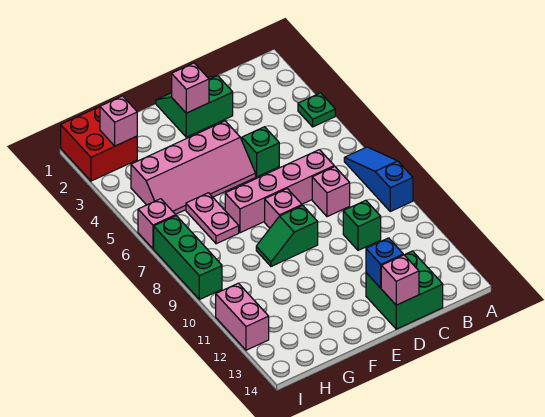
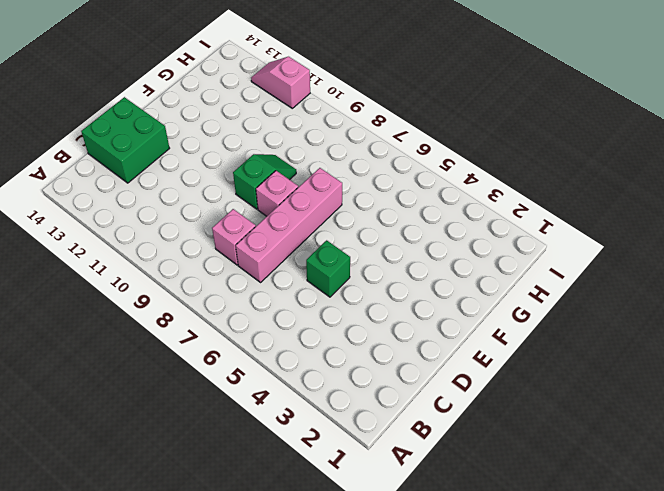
pink slope I11:I12 level 1 top 11 -> pink brick I11:I12 level 1
none -> green plate A4 level 1
none -> blue slope A7:A9 level 1 top 9
none -> green brick C10 level 1

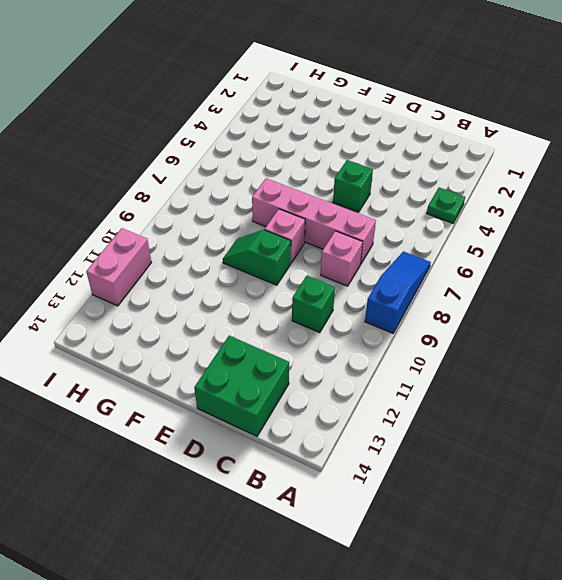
none -> green slope D1:E2 level 1 top 2
none -> pink slope E4:H5 level 1 top 4
none -> pink plate G6:G7 level 1

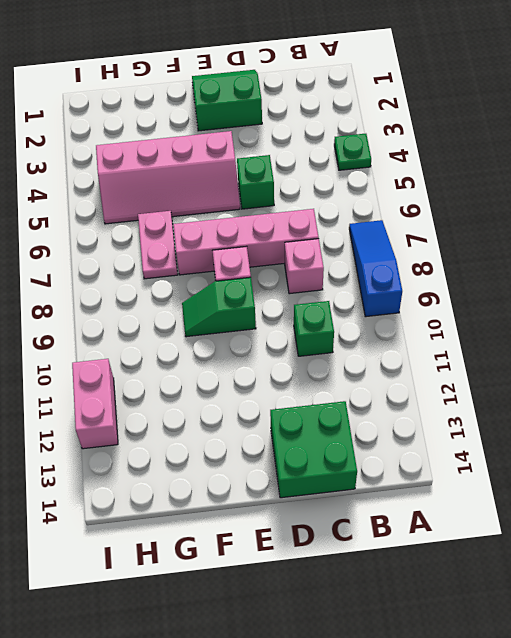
none -> red brick H1:I2 level 1
none -> pink brick I6 level 1
none -> green brick I7:I9 level 1

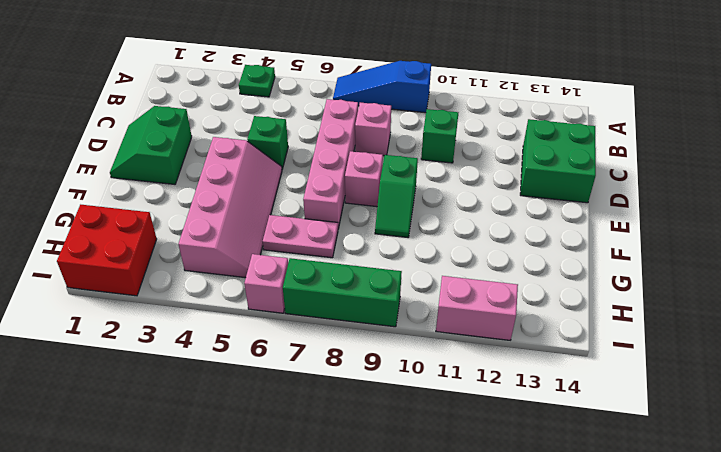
none -> blue brick D13 level 2
none -> pink brick D14 level 2
none -> pink brick E2 level 2

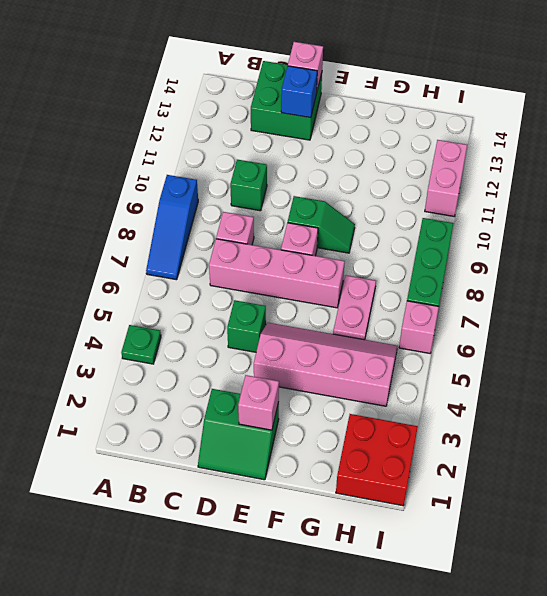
none -> pink brick H2 level 2

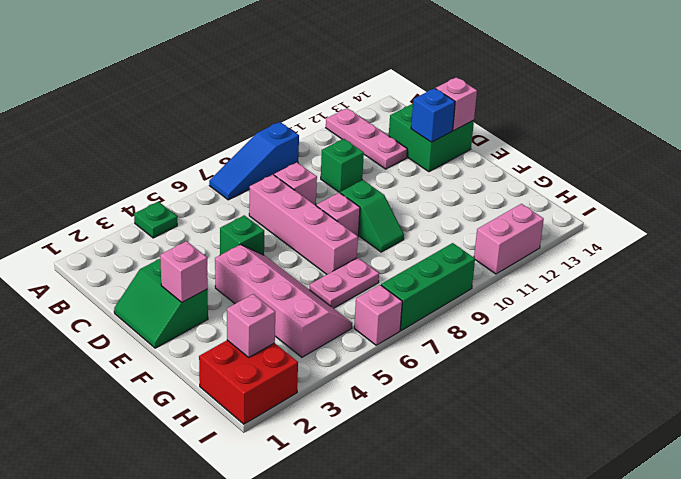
pink plate A12:C12 level 1 -> none

